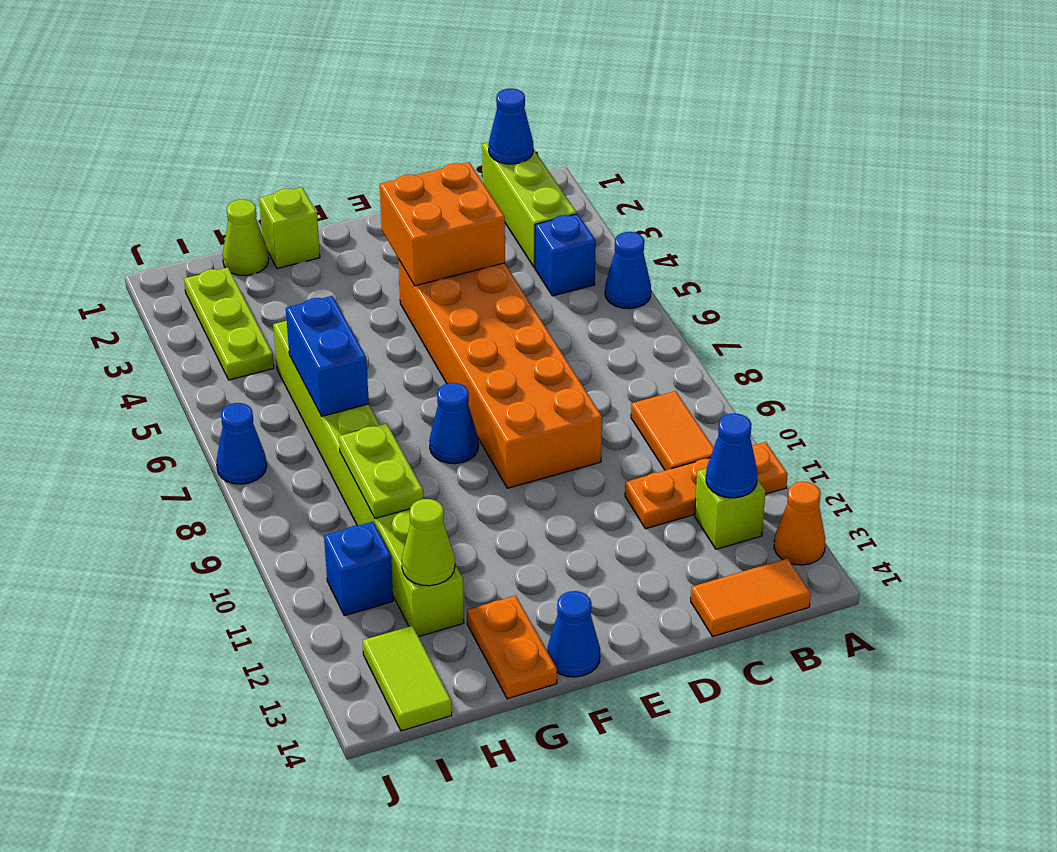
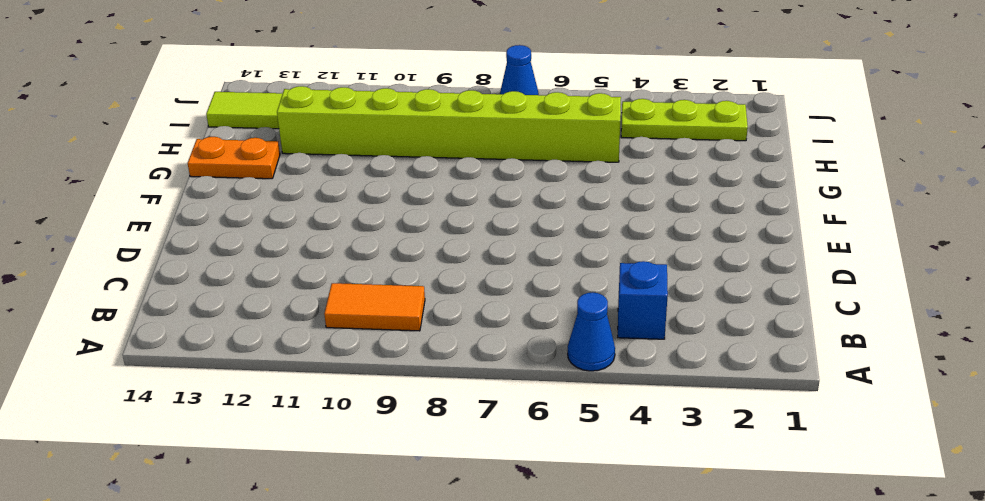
none -> orange plate A11:C11 level 1
none -> orange cone A13 level 1
none -> lime brick B1:B3 level 1

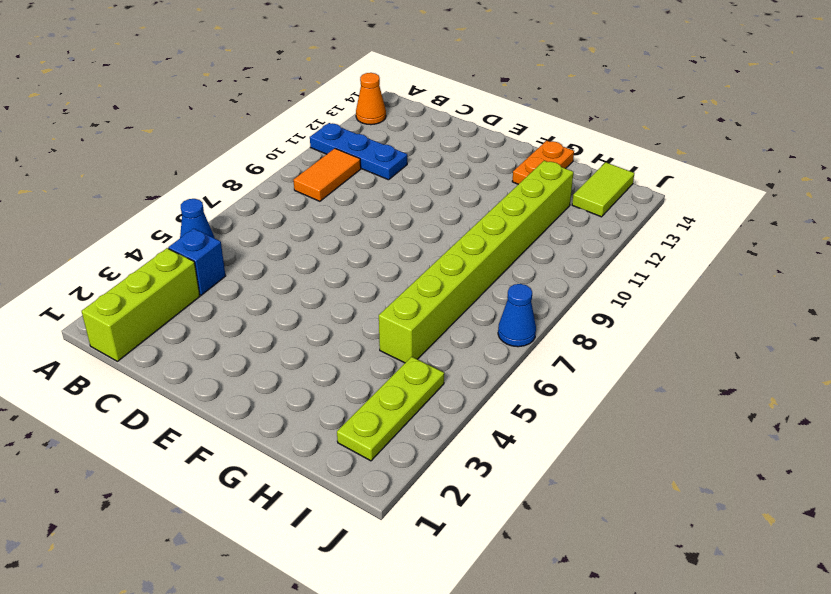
blue plate A11:C11 level 1 -> orange plate A11:C11 level 1
none -> lime brick B12 level 1
none -> orange tile B14:C14 level 1
none -> orange brick D4:E9 level 1

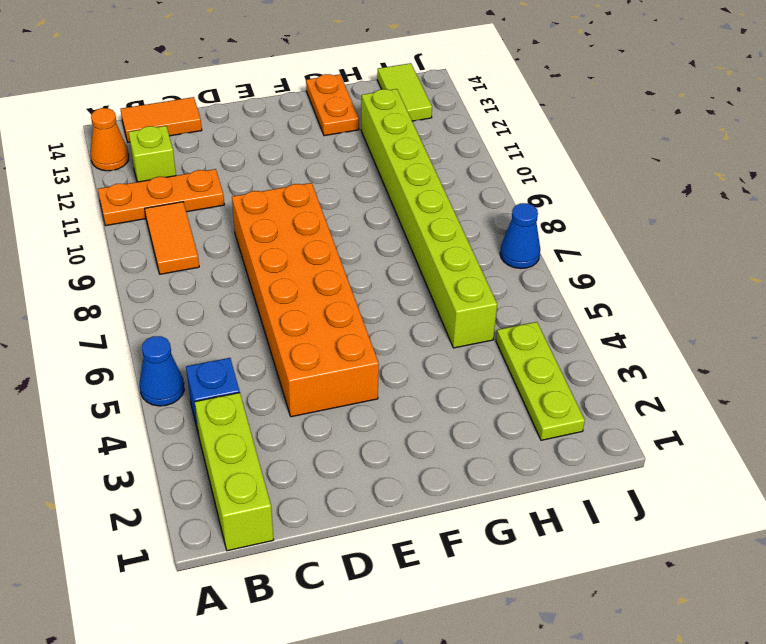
none -> blue cone F8 level 1
none -> blue cone F14 level 1
none -> lime brick G1 level 1

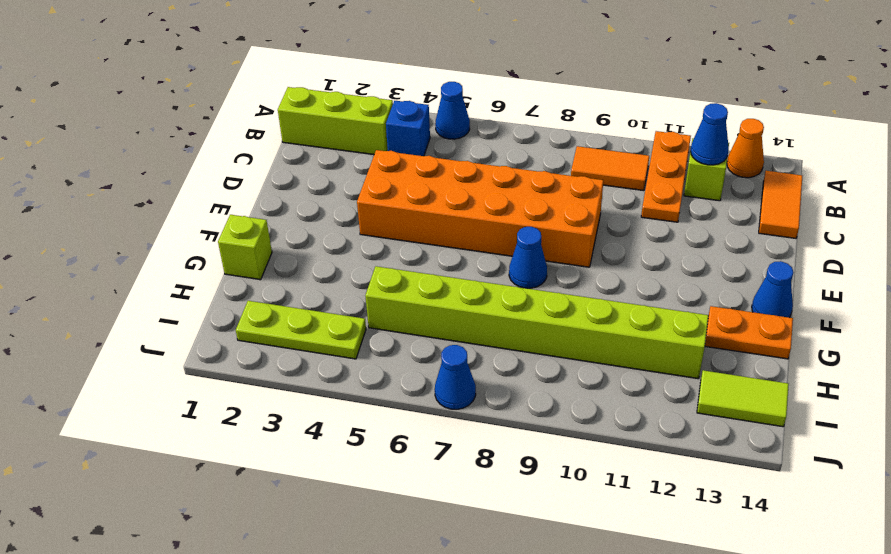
none -> lime cone H1 level 1
none -> blue brick I11 level 1
none -> blue cone B1 level 2

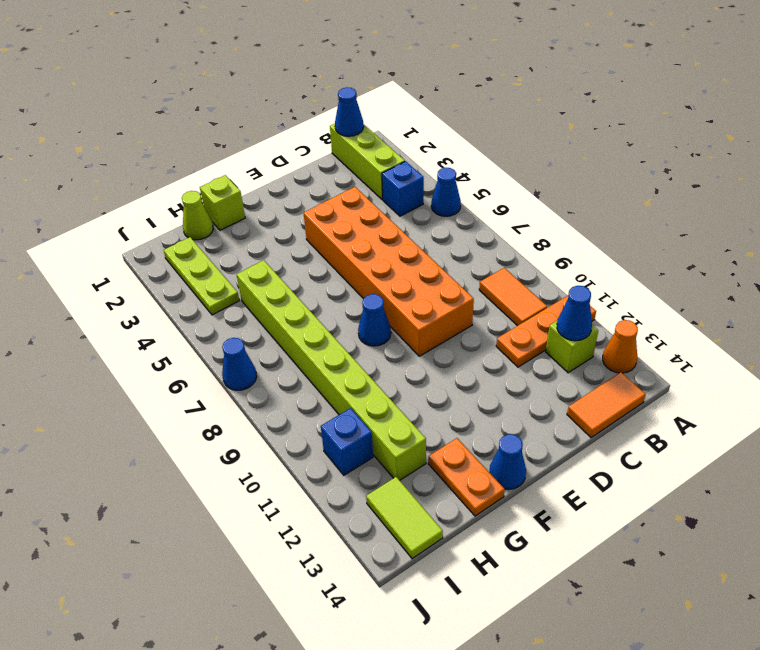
none -> orange brick D3:E4 level 2
none -> blue brick H6:H7 level 2
none -> lime plate H9:H10 level 2

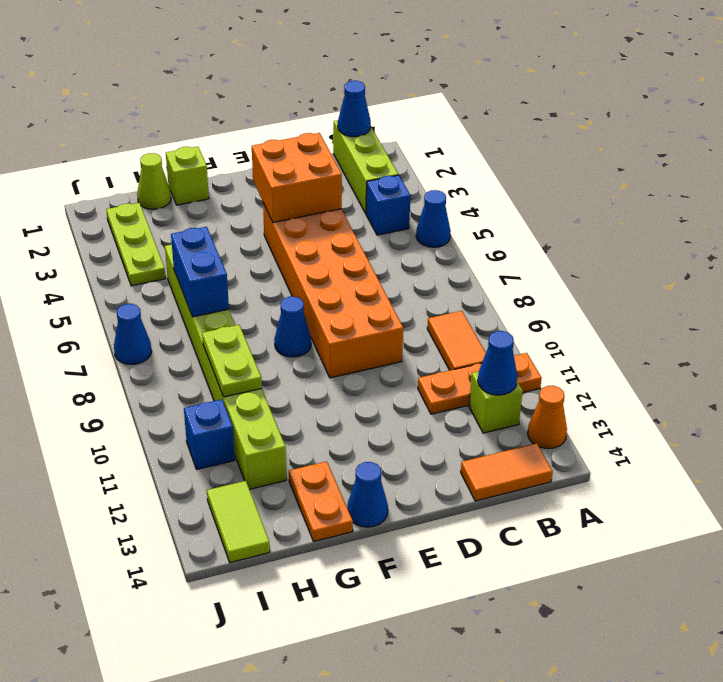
none -> lime cone H12 level 2

